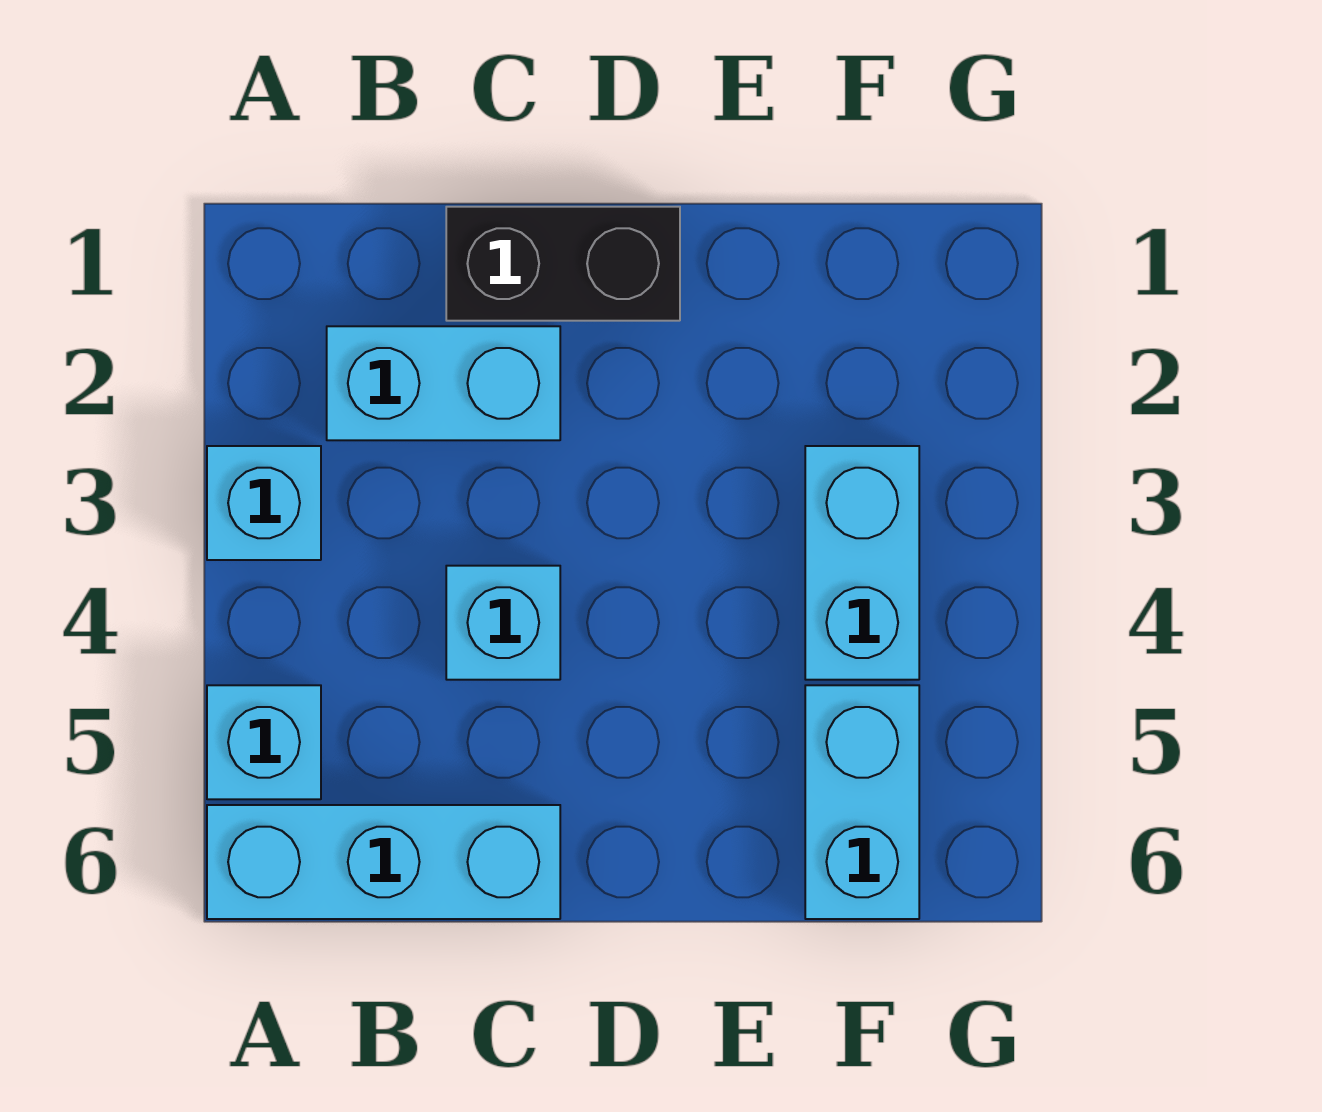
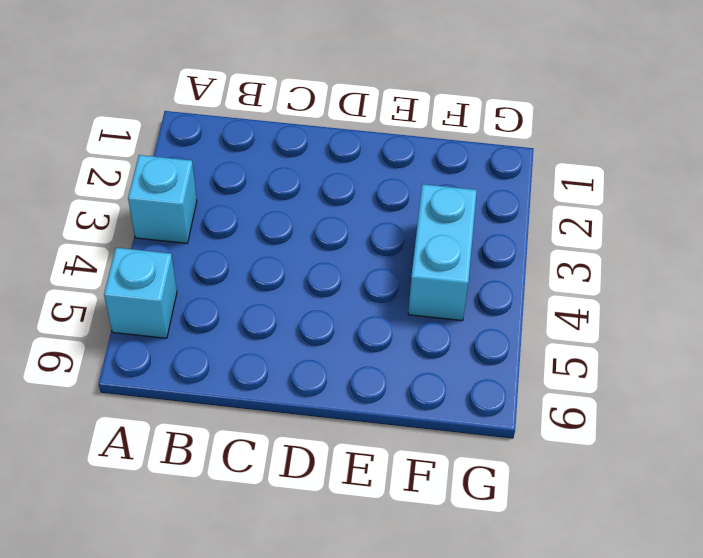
none -> cyan brick A6:C6 level 1
none -> cyan brick B2:C2 level 1

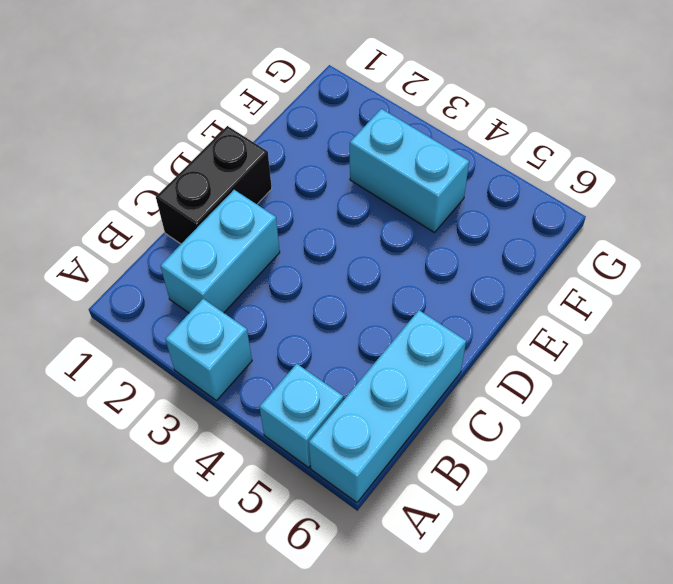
none -> cyan brick C4 level 1
none -> cyan brick F5:F6 level 1

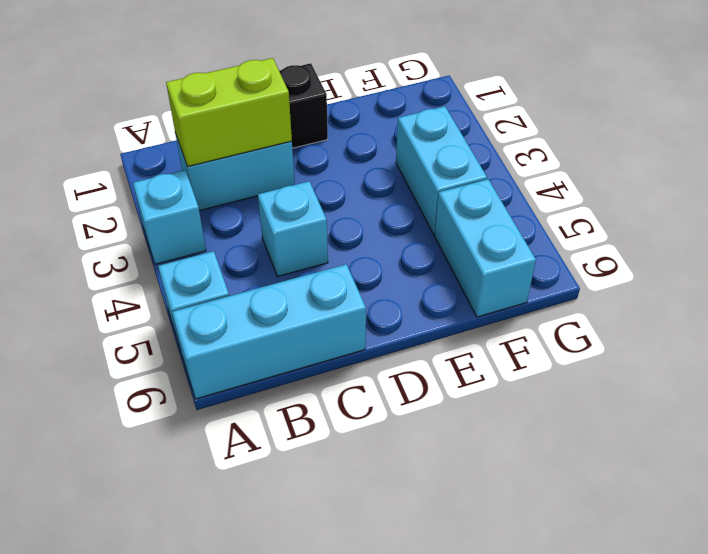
lime brick B2:C2 level 2 -> none

